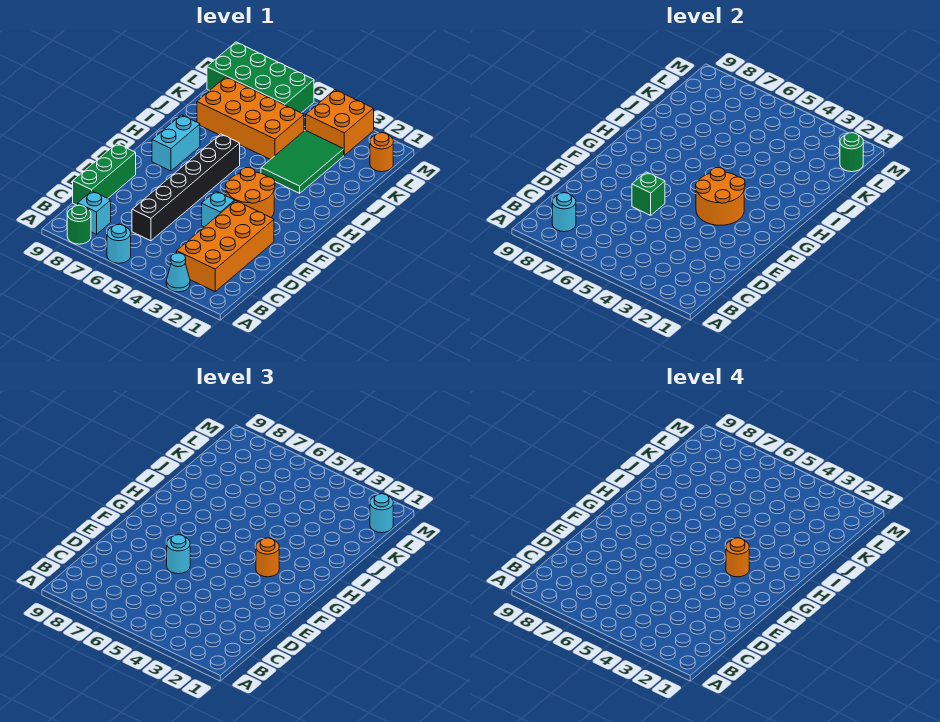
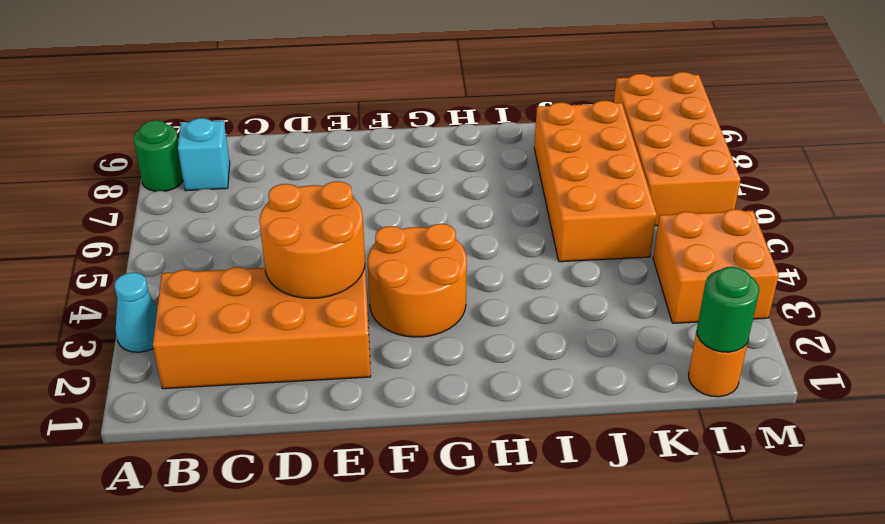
orange round brick D3:E4 level 2 -> orange round brick F3:G4 level 2
orange brick L6:M9 level 1 -> green brick L6:M9 level 1
none -> cyan round brick A6 level 1
none -> black brick C6:H6 level 1
none -> green brick C9:E9 level 1

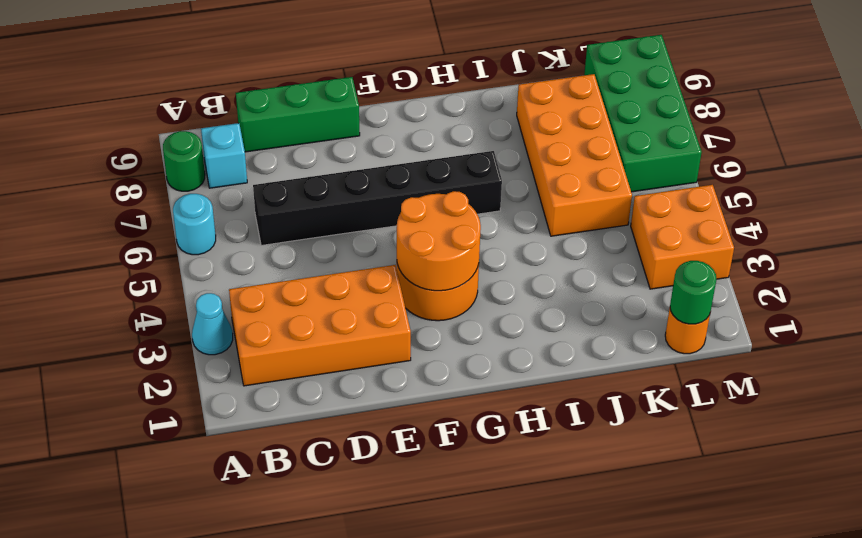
none -> cyan brick E4 level 1
none -> cyan brick G8:H8 level 1
none -> green tile I3:K4 level 1

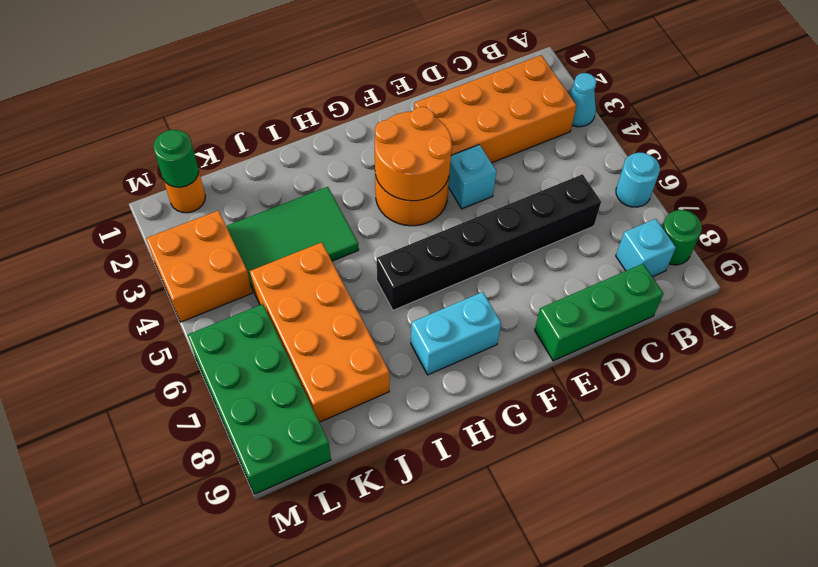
none -> cyan round brick B8 level 2
none -> green brick E6 level 2
none -> cyan round brick E6 level 3

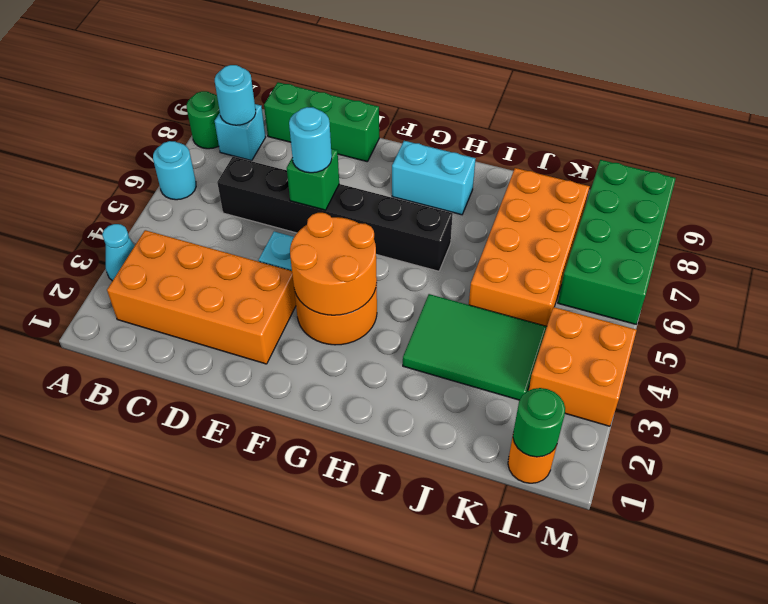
none -> orange round brick G3 level 3
none -> cyan round brick L1 level 3
none -> orange round brick G3 level 4

